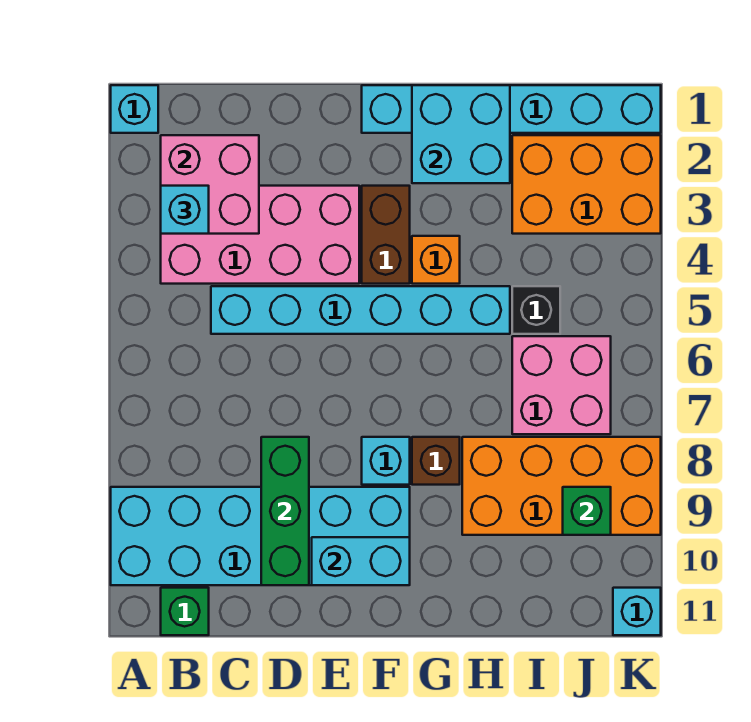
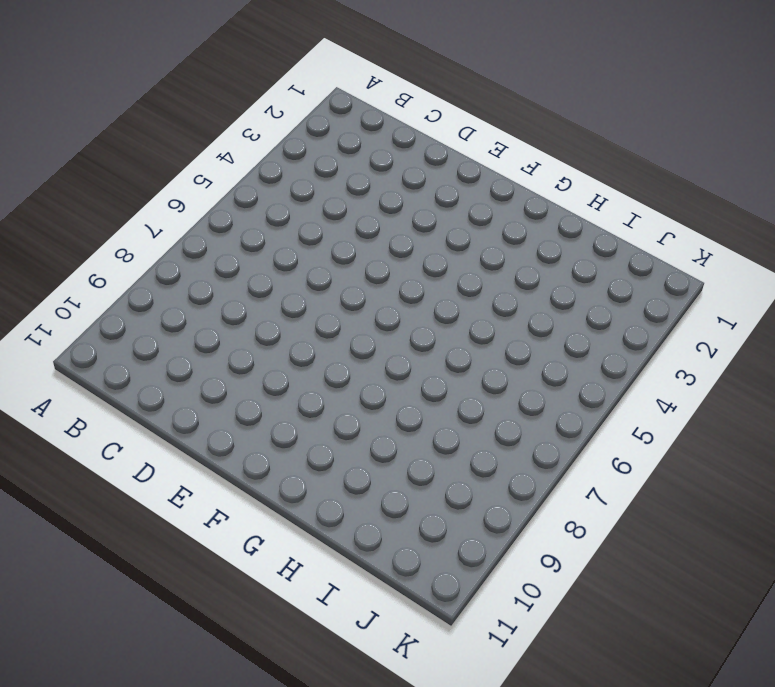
none -> cyan brick A1 level 1
none -> cyan brick A9:F10 level 1
none -> pink brick B3:E4 level 1

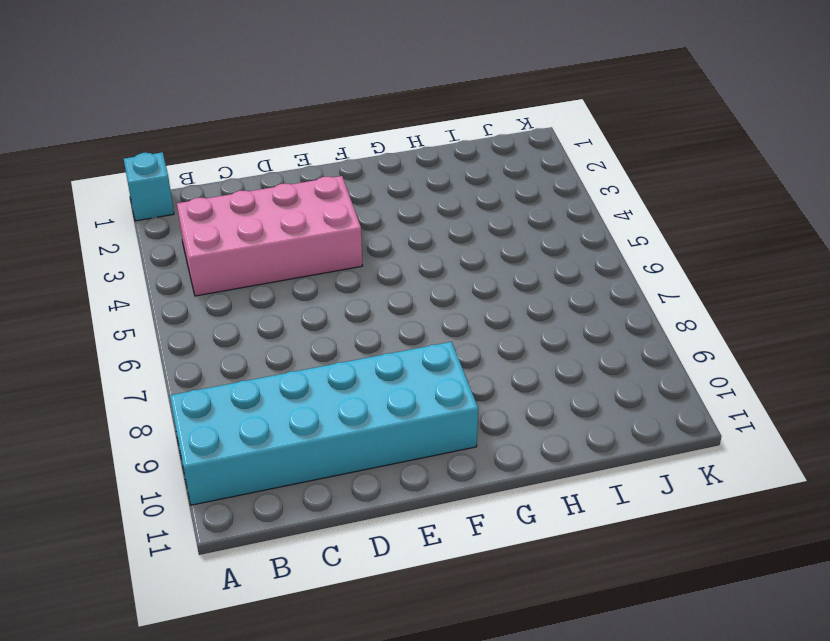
none -> green brick B11 level 1
none -> cyan brick C5:H5 level 1
none -> cyan brick F1:K1 level 1

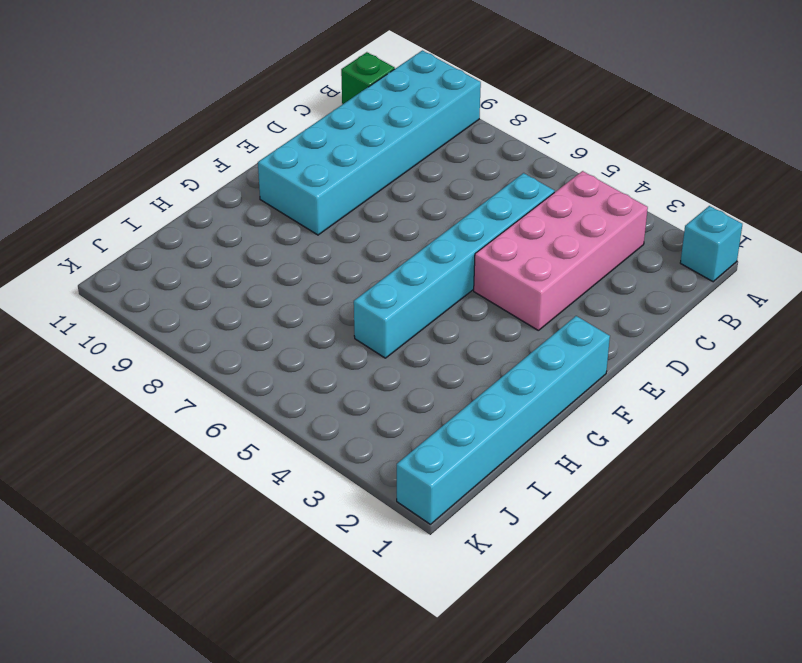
none -> brown brick F3:F4 level 1
none -> cyan brick F8 level 1
none -> orange brick G4 level 1

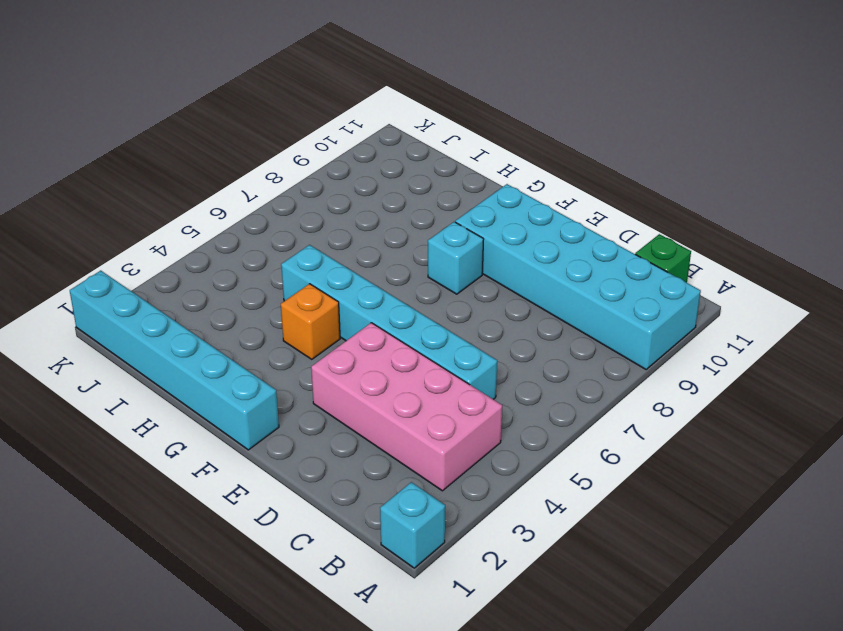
none -> brown brick F3:F4 level 1
none -> brown brick G8 level 1
none -> orange brick H8:K9 level 1

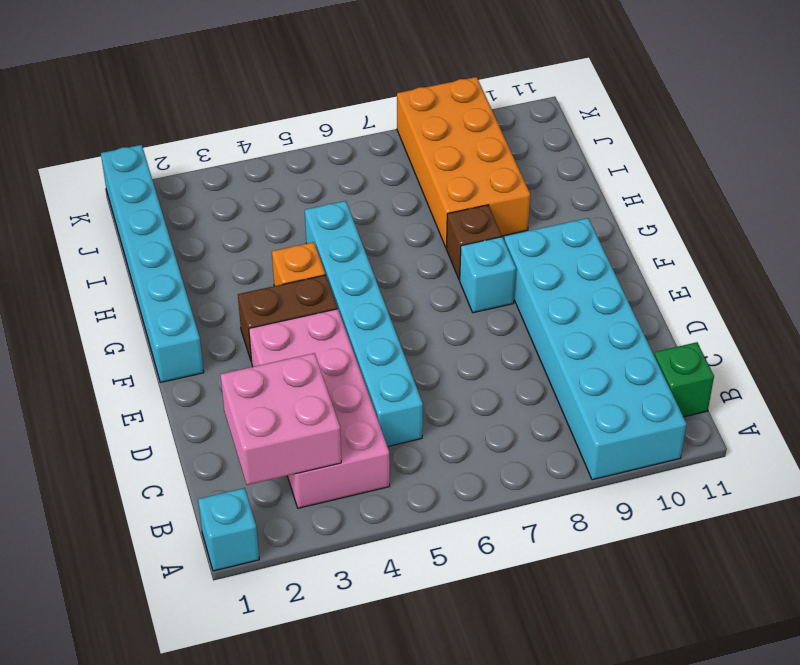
none -> orange brick I2:K3 level 1
none -> black brick I5 level 1
none -> pink brick I6:J7 level 1

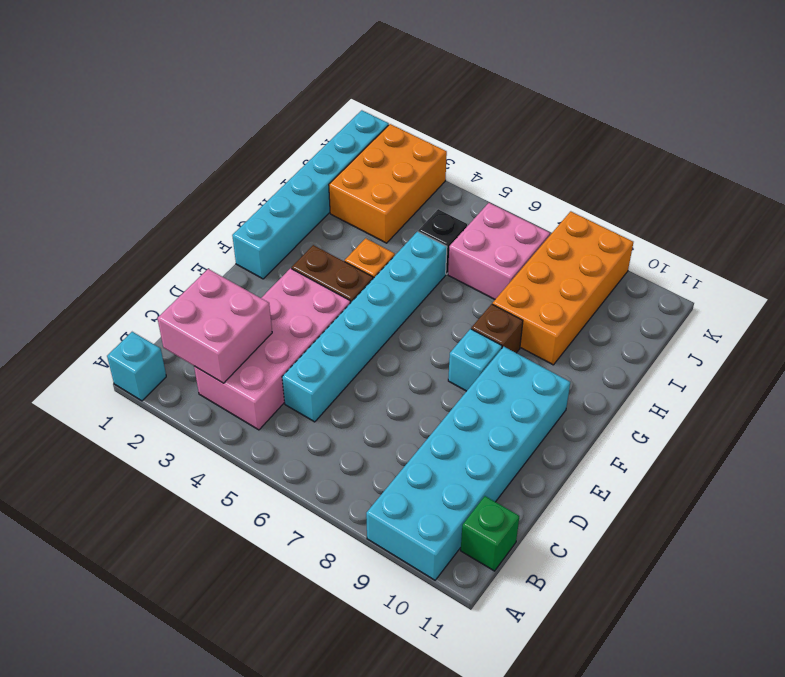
none -> cyan brick K11 level 1
none -> green brick D8:D10 level 2
none -> cyan brick E10:F10 level 2

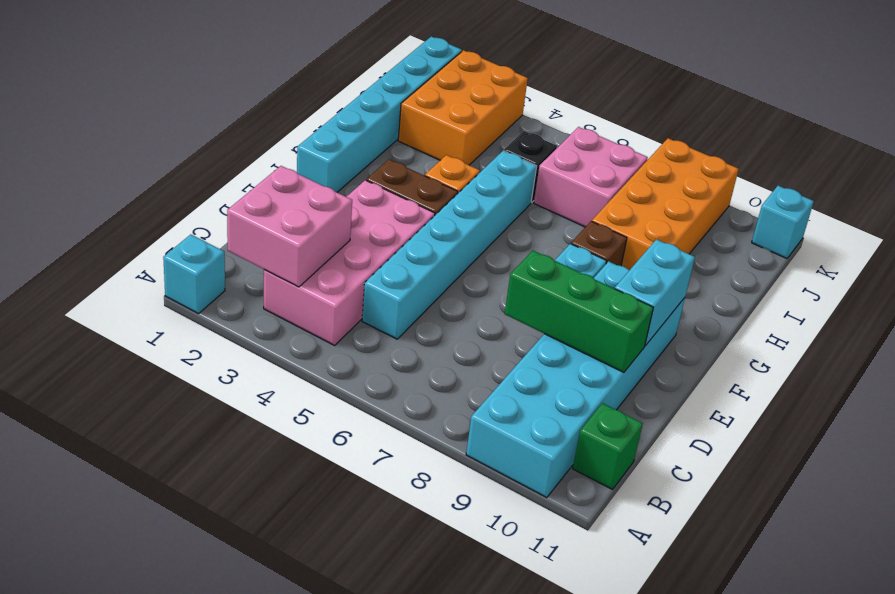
none -> cyan brick G1:H2 level 2
none -> green brick J9 level 2
none -> cyan brick B3 level 3

